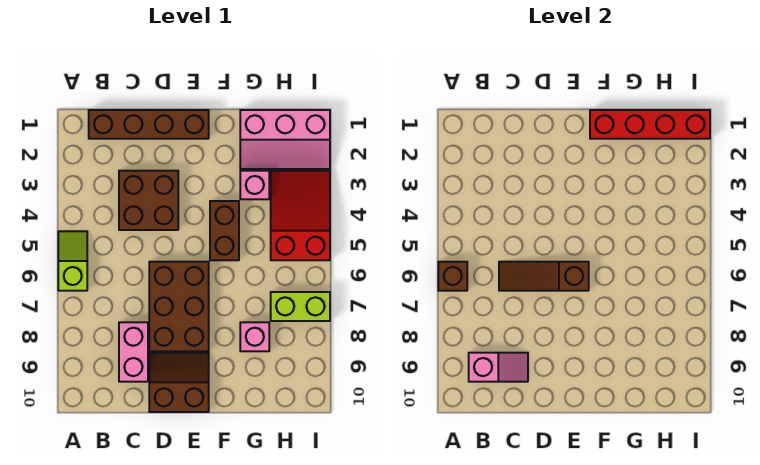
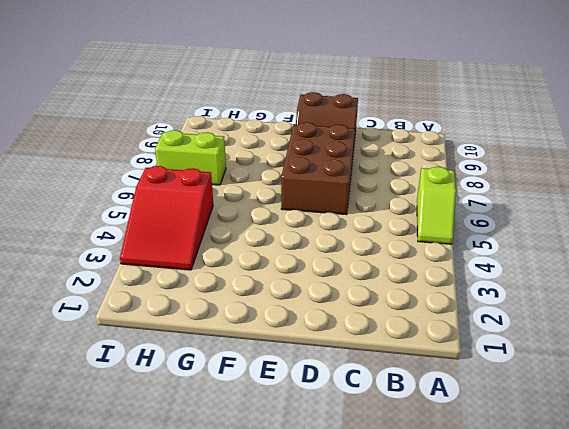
none -> brown brick B1:E1 level 1
none -> brown brick C3:D4 level 1
none -> pink brick C8:C9 level 1

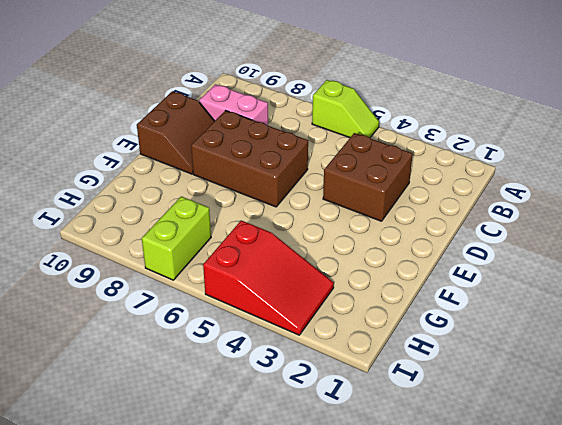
none -> brown brick B1:E1 level 1
none -> brown brick F4:F5 level 1
none -> pink slope G1:I2 level 1 top 1

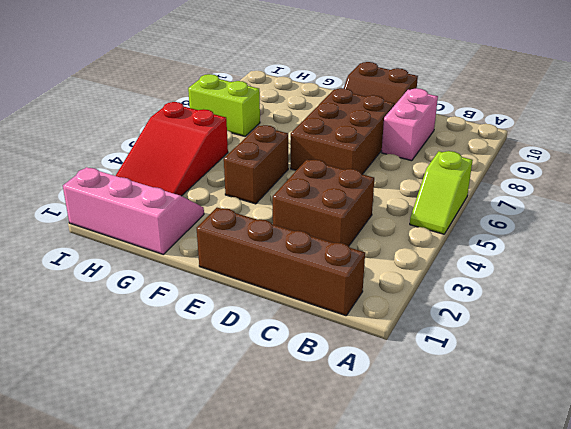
none -> pink brick G3 level 1
none -> pink brick G8 level 1
none -> brown brick A6 level 2

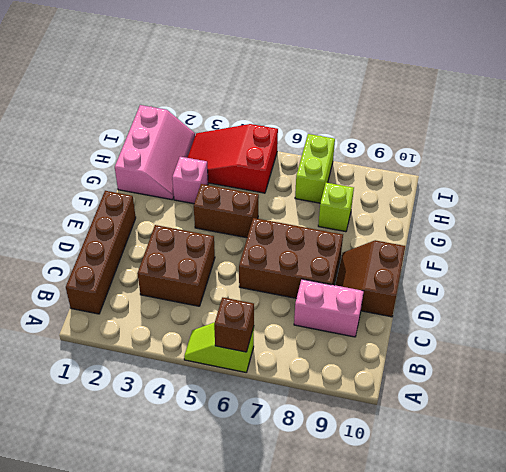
lime brick G8 level 1 -> pink brick G8 level 1
none -> pink slope B9:C9 level 2 top B
none -> brown slope C6:E6 level 2 top E
none -> red brick F1:I1 level 2

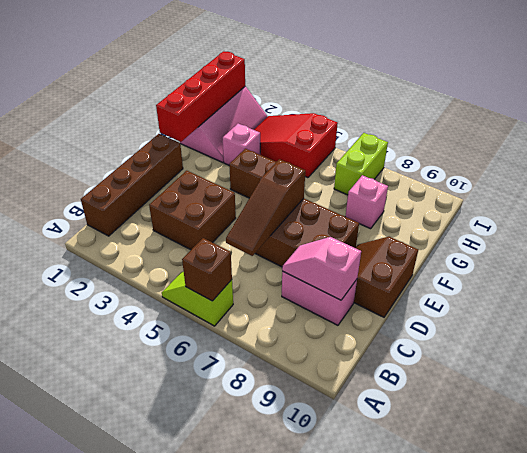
pink slope C8:C9 level 2 top 9 -> pink slope B9:C9 level 2 top B

